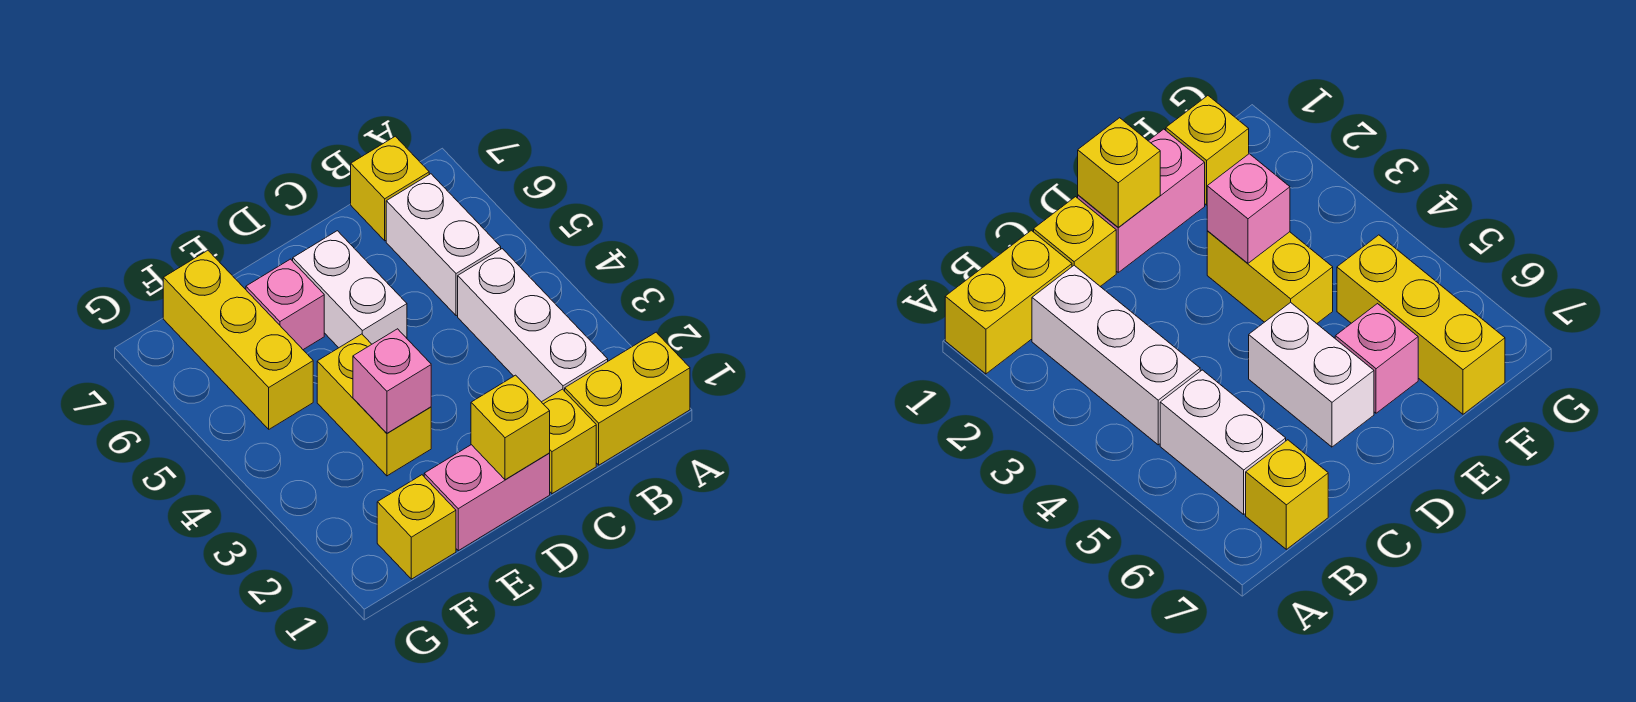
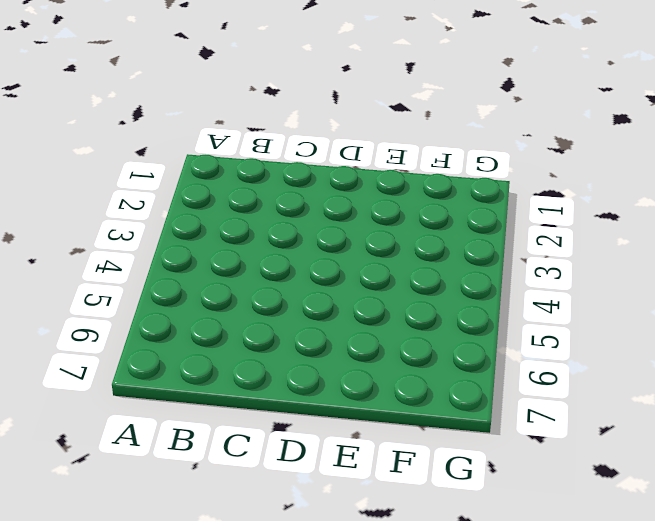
none -> yellow brick A1:B1 level 1
none -> white brick B2:B4 level 1
none -> white brick B5:B6 level 1

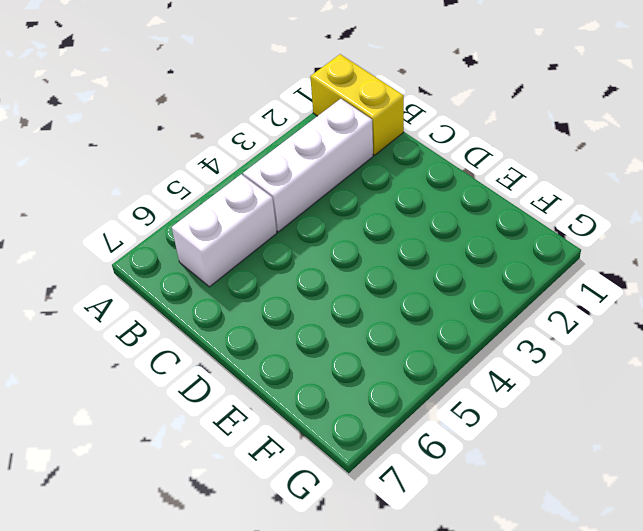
none -> yellow brick B7 level 1
none -> yellow brick C1 level 1
none -> pink brick D1:E1 level 1

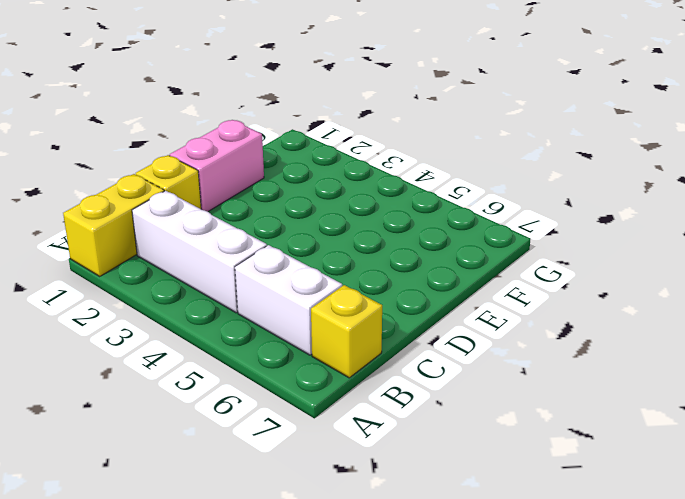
none -> white brick D5:D6 level 1
none -> yellow brick E3:E4 level 1
none -> pink brick E6 level 1

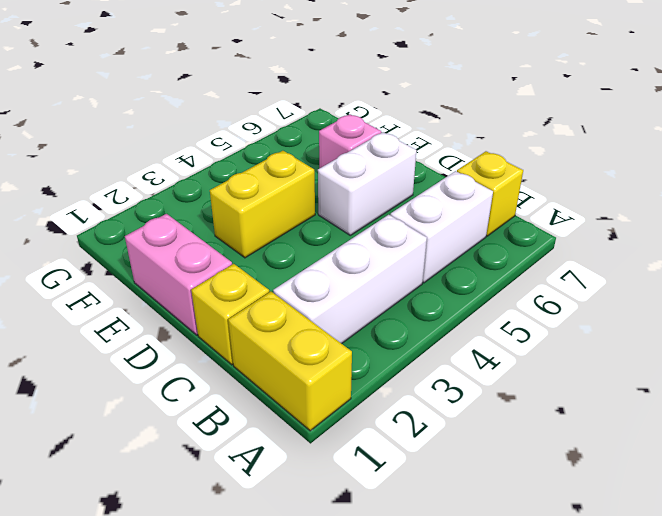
none -> yellow brick F1 level 1
none -> yellow brick F5:F7 level 1
none -> yellow brick D1 level 2

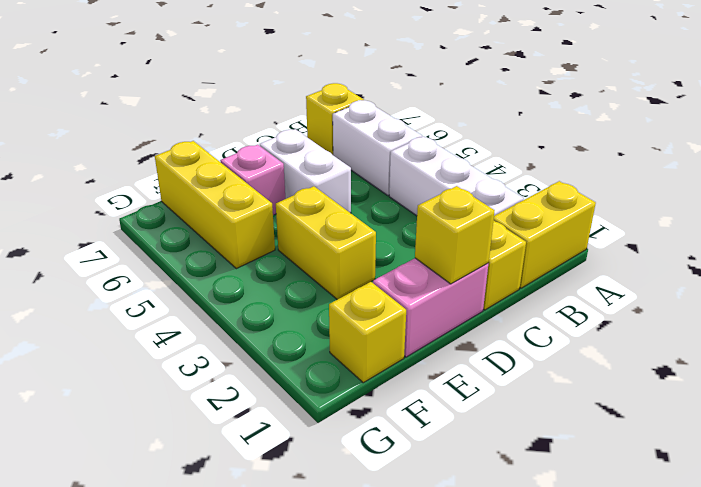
none -> pink brick E3 level 2

